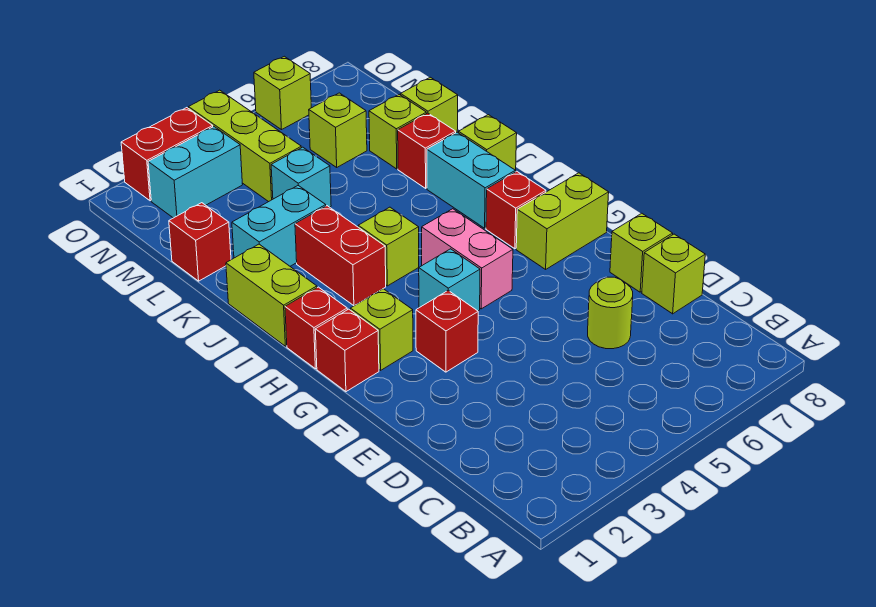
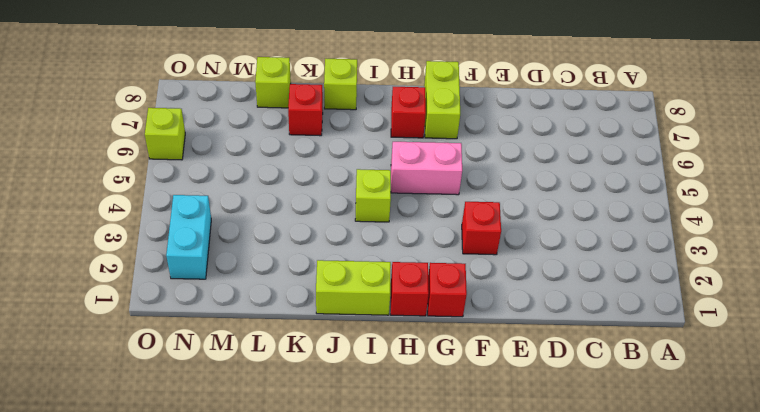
none -> lime round brick D6 level 1
none -> lime brick D8 level 1
none -> lime brick E8 level 1

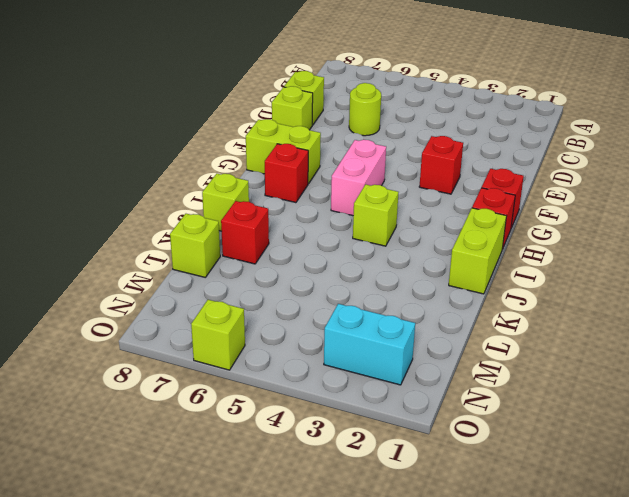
none -> lime brick G2 level 1
none -> cyan brick G4 level 1
none -> red brick I3:J3 level 1

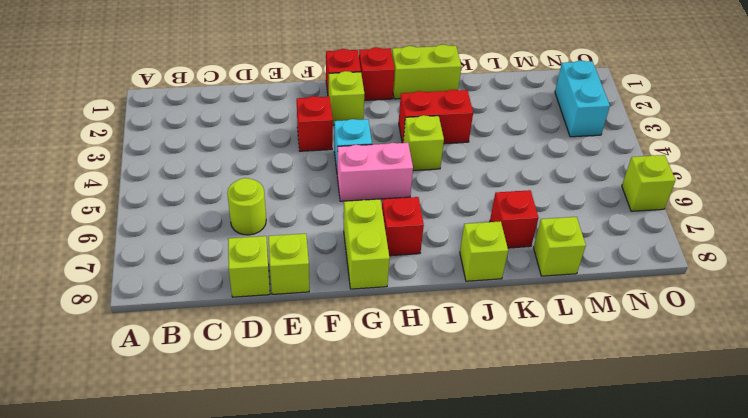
none -> cyan brick I7:J7 level 1
none -> cyan brick K2:K3 level 1
none -> red brick L1 level 1

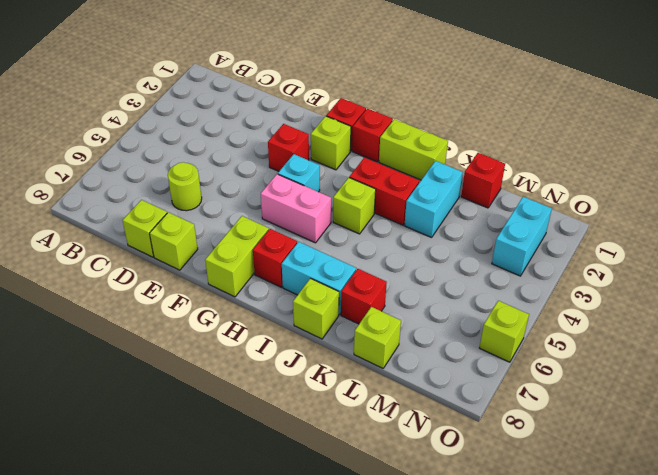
none -> cyan brick L4 level 1
none -> lime brick L7 level 1
none -> lime brick M4:O4 level 1

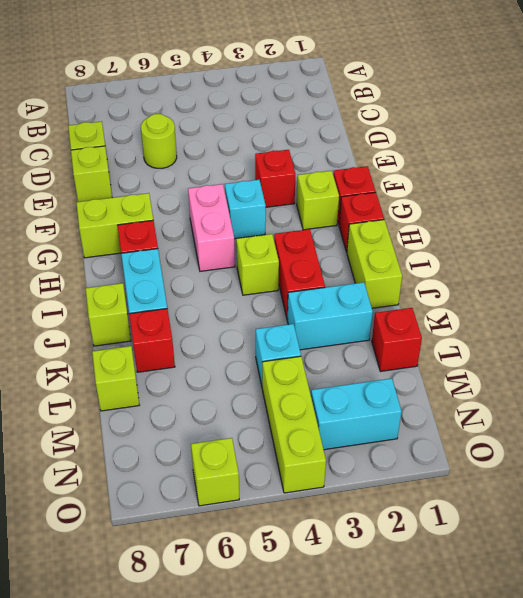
none -> lime brick L7 level 1
none -> lime brick M6 level 1
none -> red brick O2:O3 level 1

